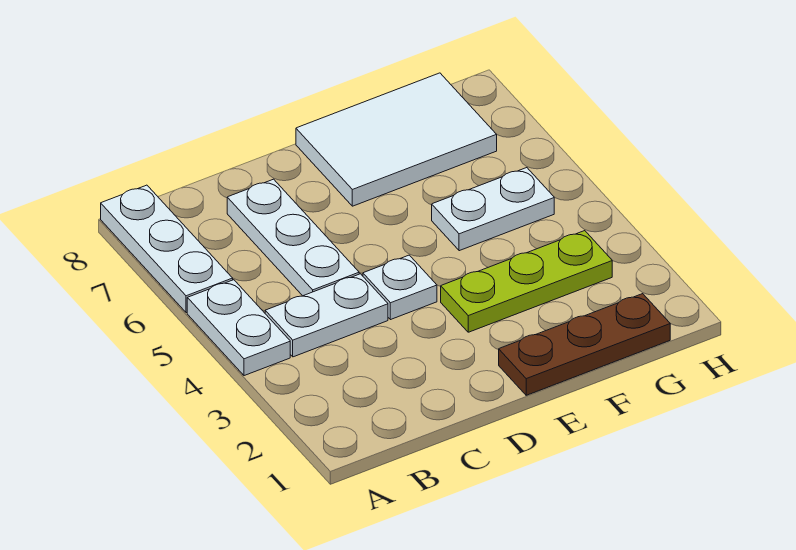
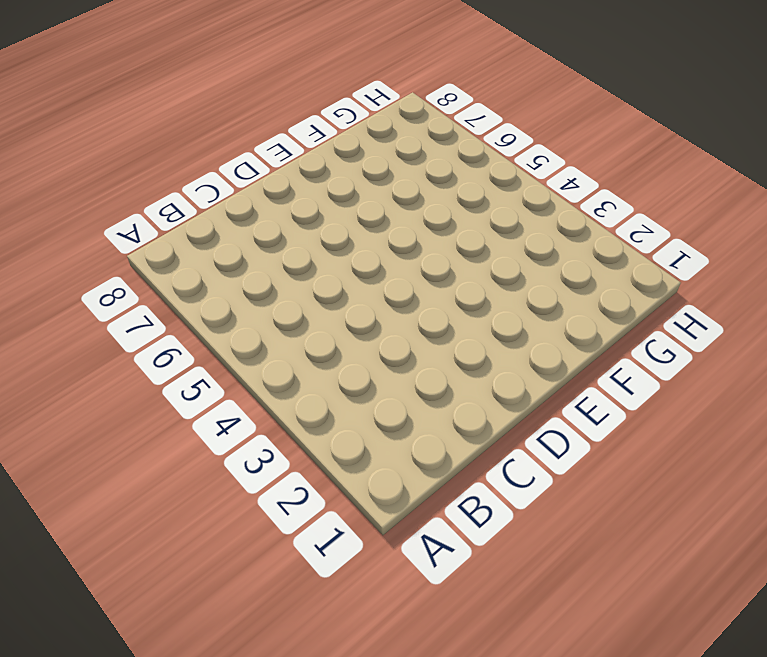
none -> white plate A4:A5 level 1
none -> white plate A6:A8 level 1

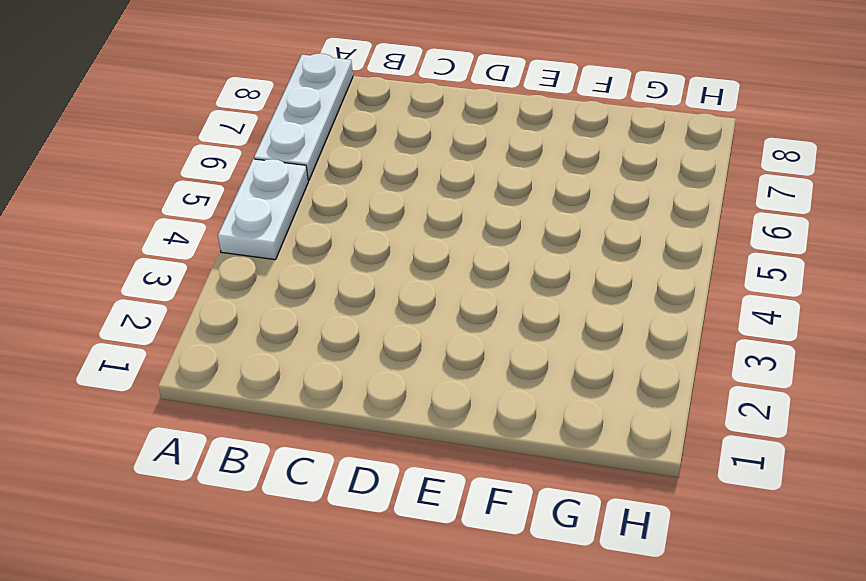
none -> white plate B4:C4 level 1
none -> white plate C5:C7 level 1

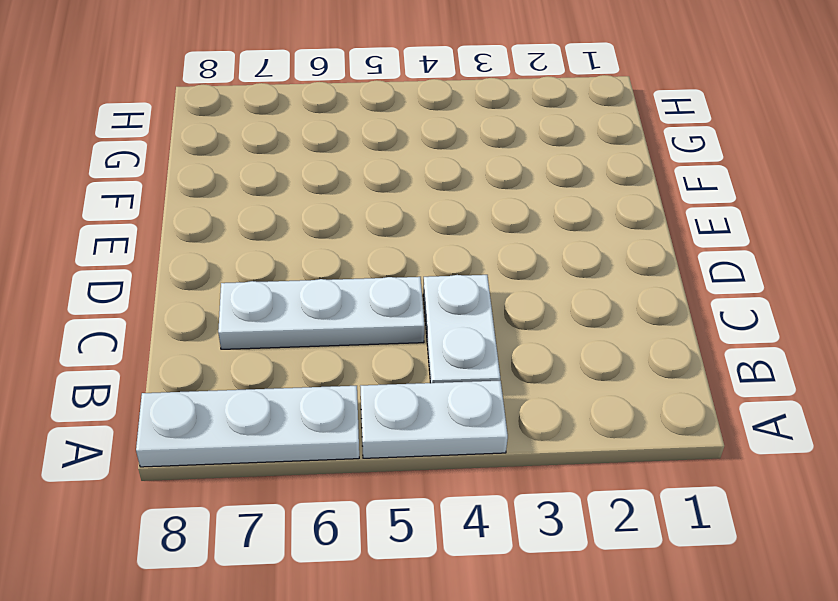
none -> white plate D4 level 1
none -> brown plate E1:G1 level 1

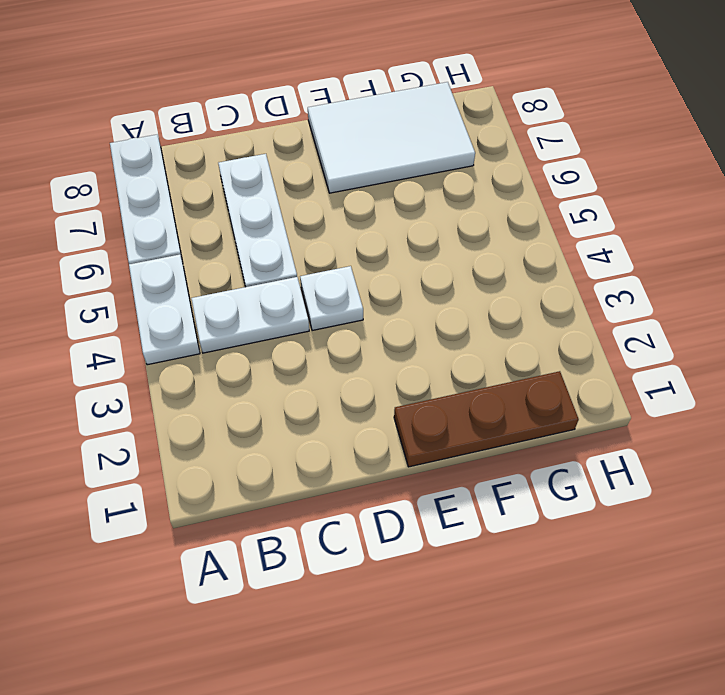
none -> lime plate E3:G3 level 1
none -> white plate F5:G5 level 1

